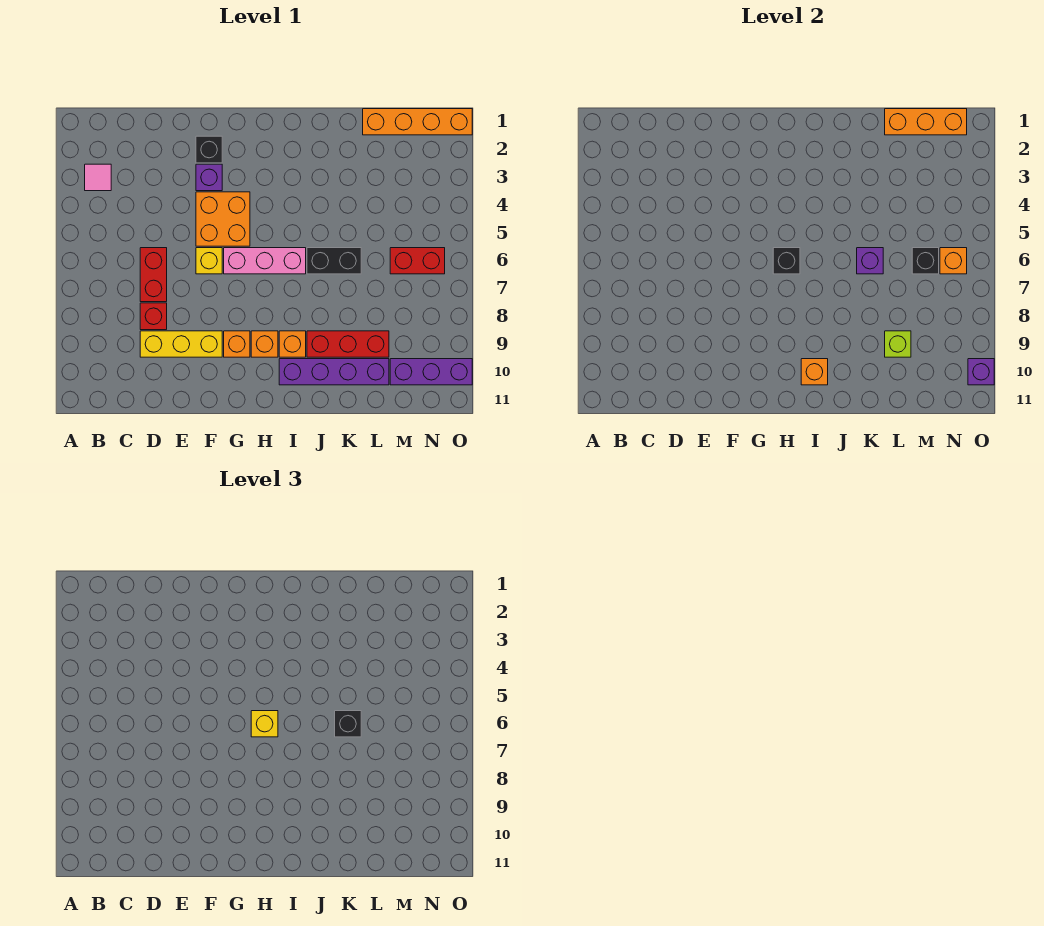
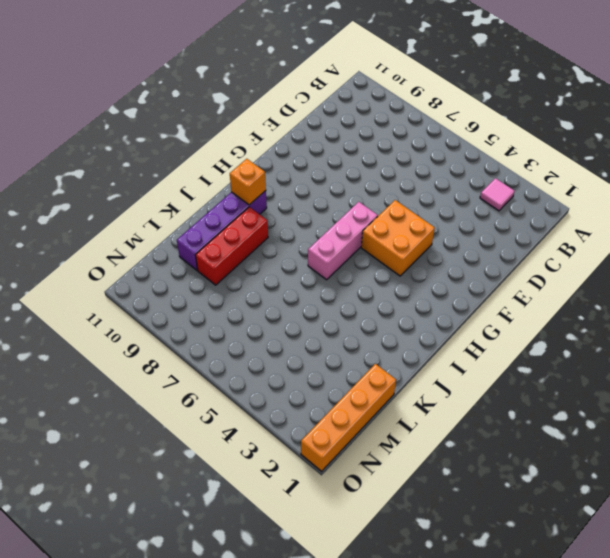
none -> red brick D6:D7 level 1
none -> red brick D8 level 1
none -> yellow brick D9:F9 level 1

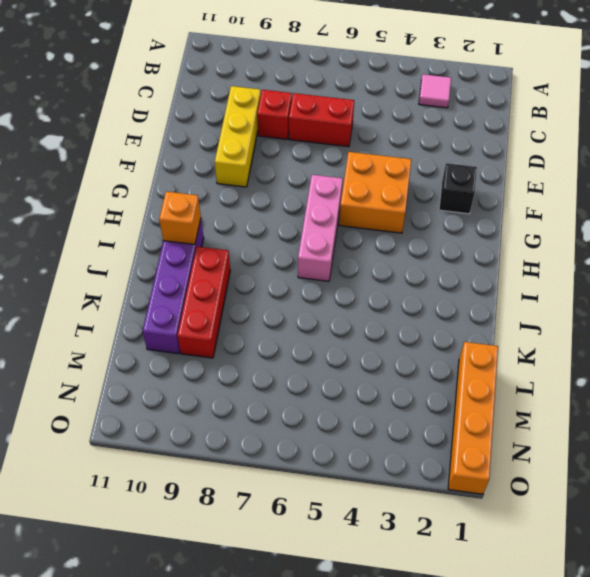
none -> purple brick F3 level 1
none -> yellow brick F6 level 1
none -> orange brick G9 level 1

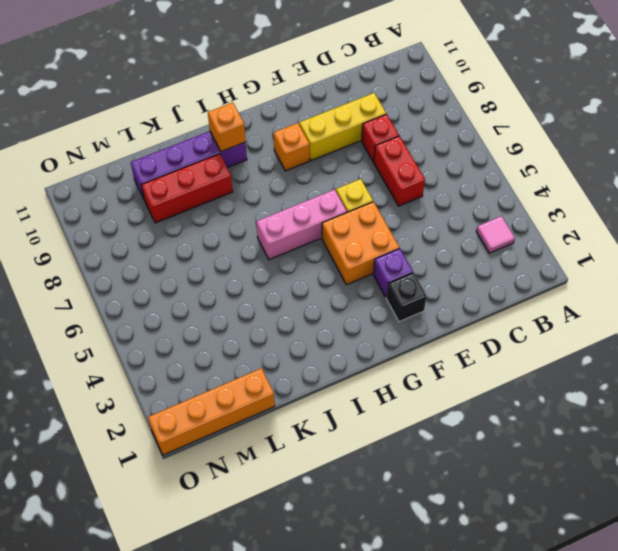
none -> orange brick H9 level 1
none -> orange brick I9 level 1
none -> black brick J6:K6 level 1

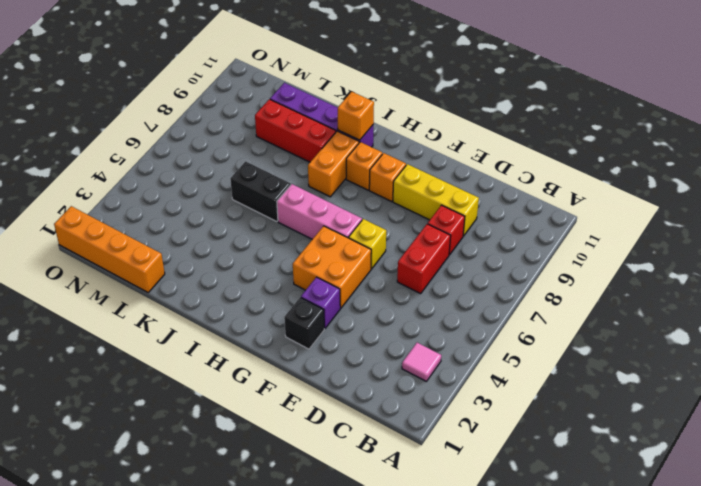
orange brick I8:I9 level 1 -> orange brick I9 level 1
none -> red brick M6:N6 level 1
none -> purple brick M10:O10 level 1
none -> black brick H6 level 2

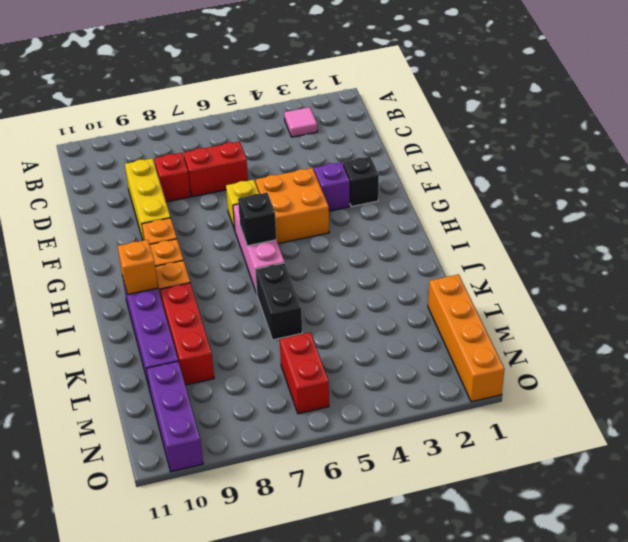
none -> purple brick K6 level 2
none -> orange brick L1:N1 level 2
none -> lime brick L9 level 2

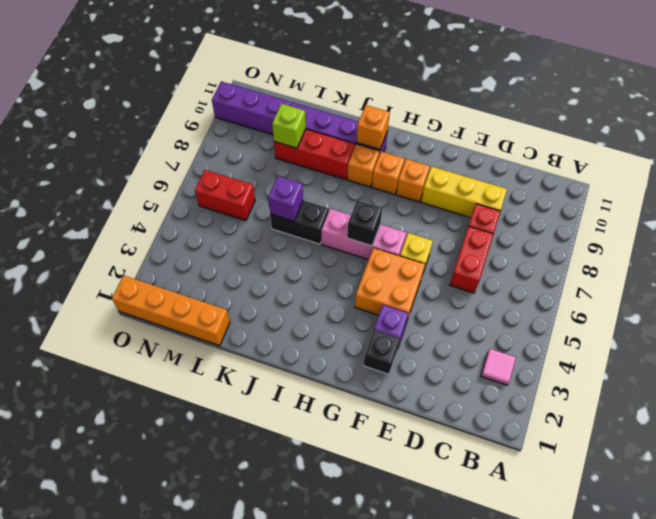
none -> orange brick L1:N1 level 2
none -> black brick M6 level 2
none -> orange brick N6 level 2

